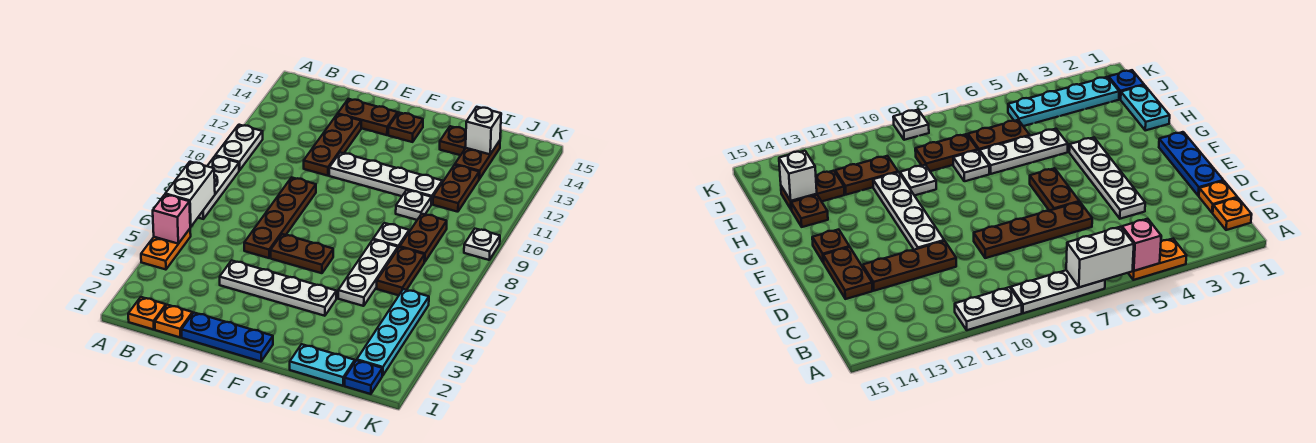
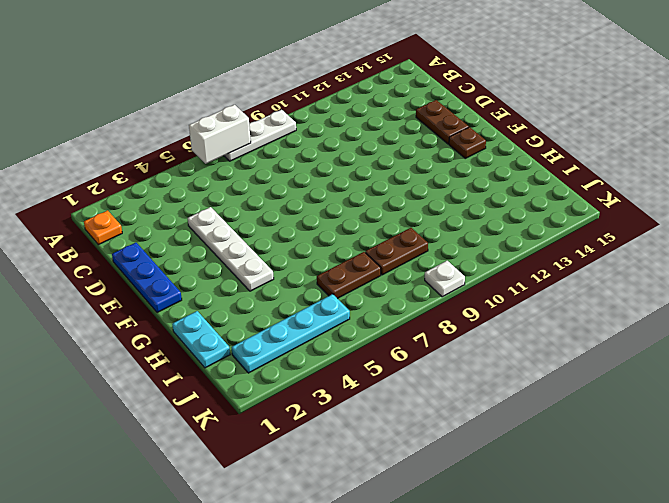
none -> orange plate A4:A5 level 1
none -> white plate A10:A11 level 1
none -> orange plate C1 level 1

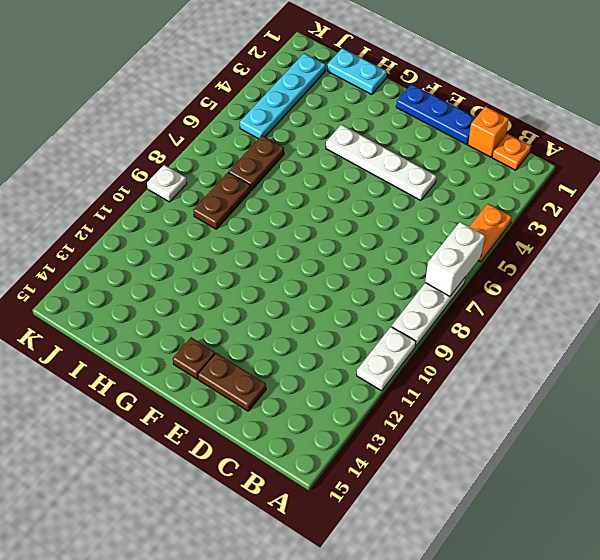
orange brick C1 level 1 -> orange plate C1 level 1
none -> brown plate D6:D9 level 1
none -> brown plate D11:D13 level 1
none -> brown plate E6:F6 level 1

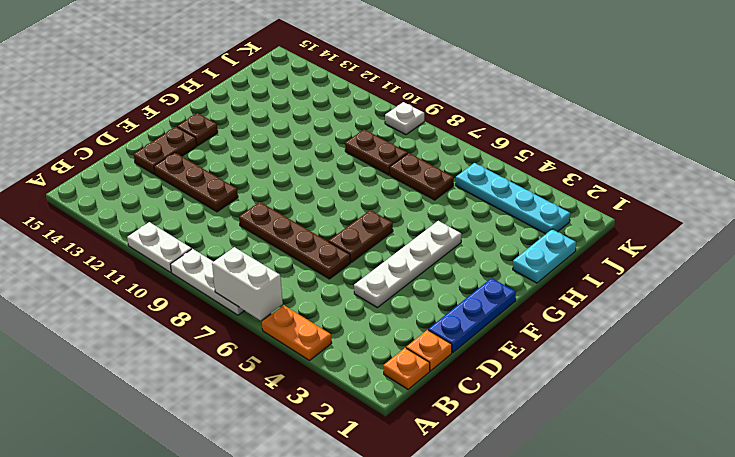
none -> white plate E11:H11 level 1
none -> white plate H5:H7 level 1
none -> white plate H8 level 1

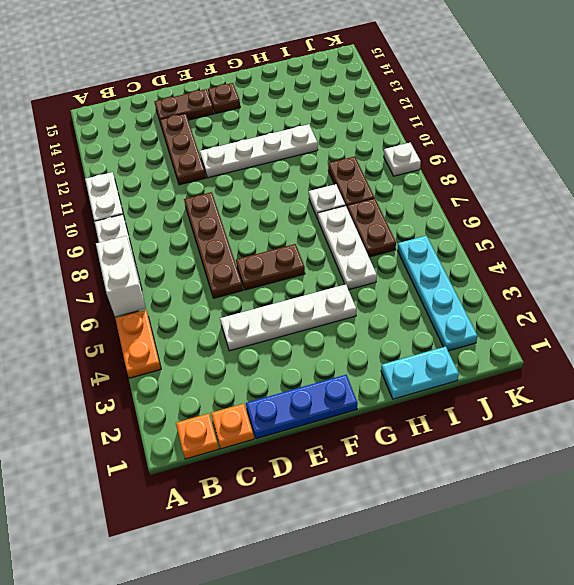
none -> white plate H10 level 1
none -> brown plate H14 level 1
none -> brown plate I11:I12 level 1

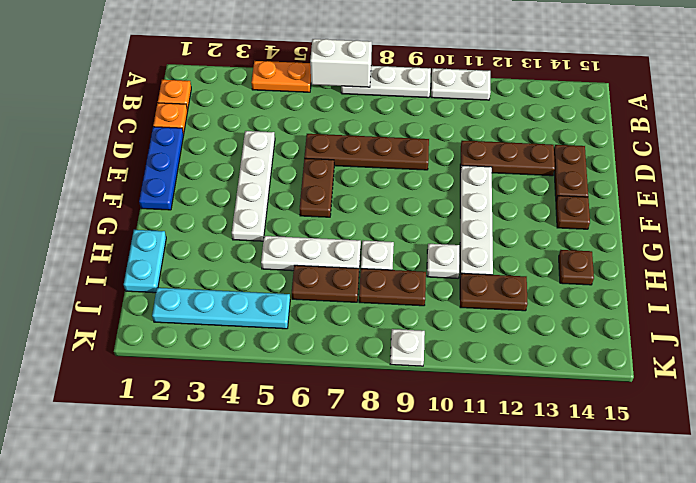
none -> brown plate I13:I14 level 1
none -> blue plate J1 level 1
none -> pink brick A5 level 2

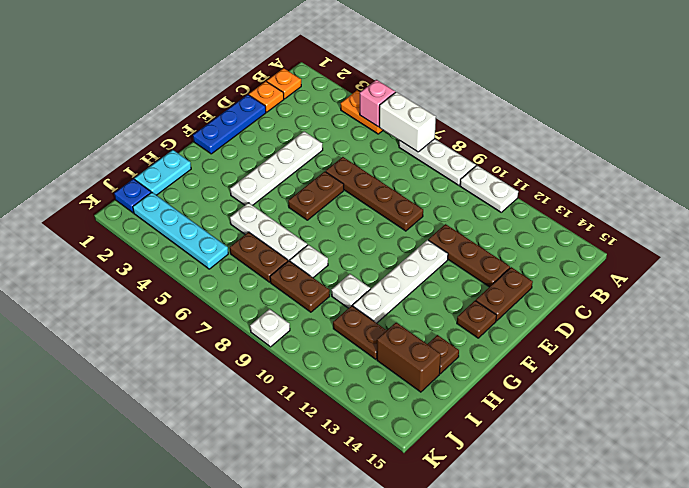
brown brick I13:I14 level 1 -> brown plate I13:I14 level 1
none -> white brick I14 level 2

